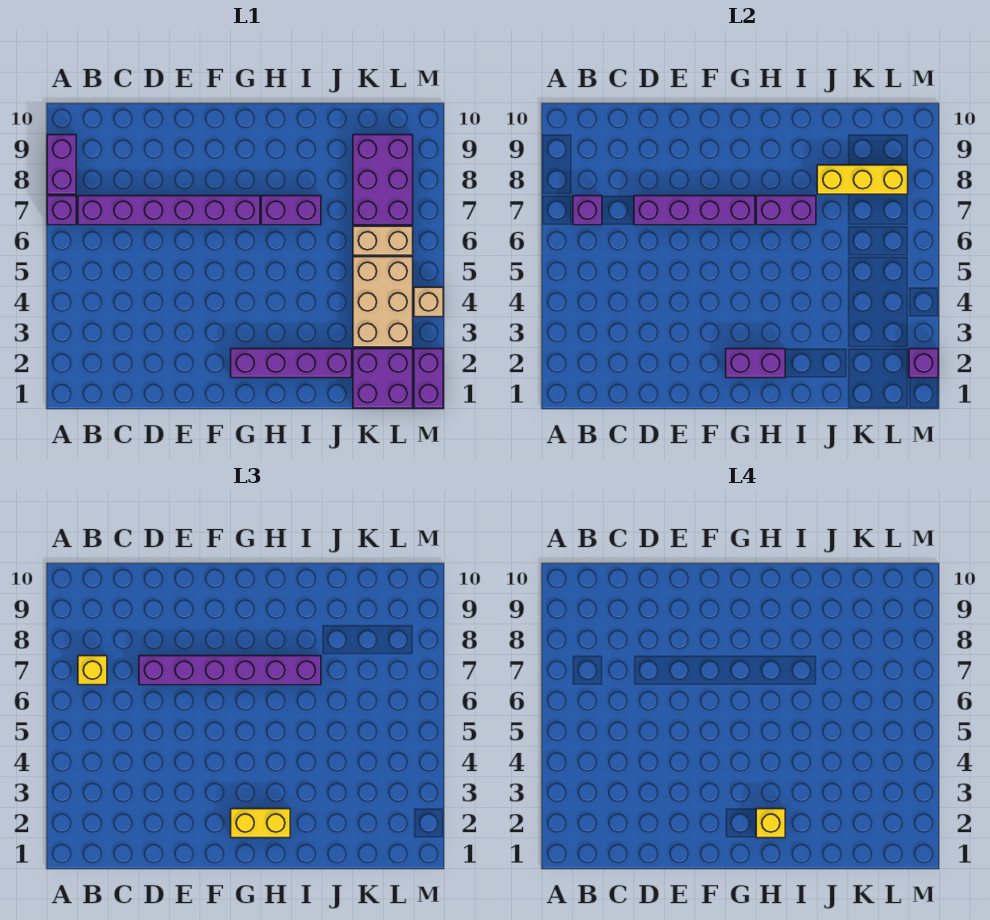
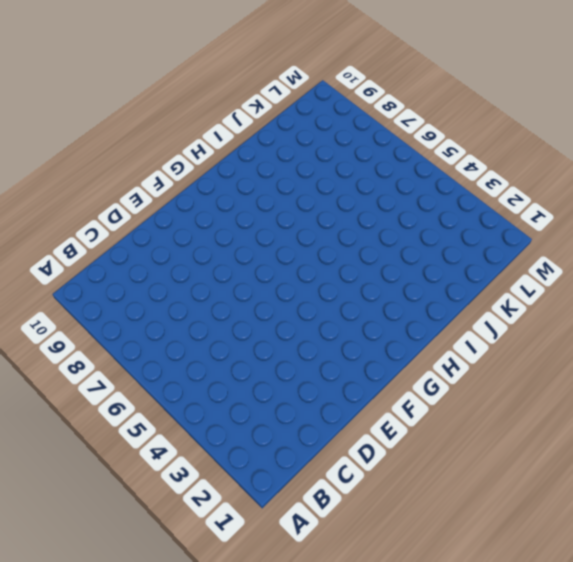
none -> purple brick A7 level 1
none -> purple brick A8:A9 level 1
none -> purple brick B7:G7 level 1

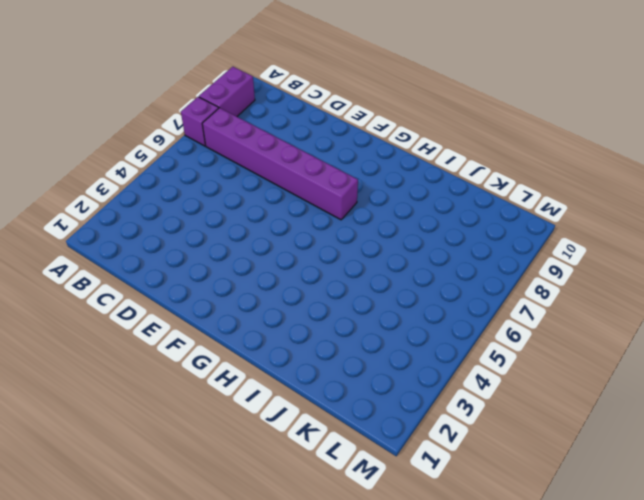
none -> purple brick G2:J2 level 1
none -> purple brick H7:I7 level 1
none -> purple brick K1:L2 level 1

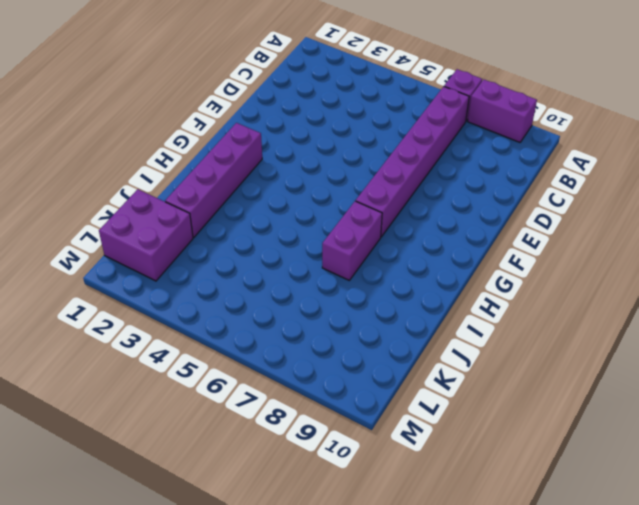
none -> tan brick K3:L5 level 1
none -> tan brick K6:L6 level 1
none -> purple brick K7:L9 level 1

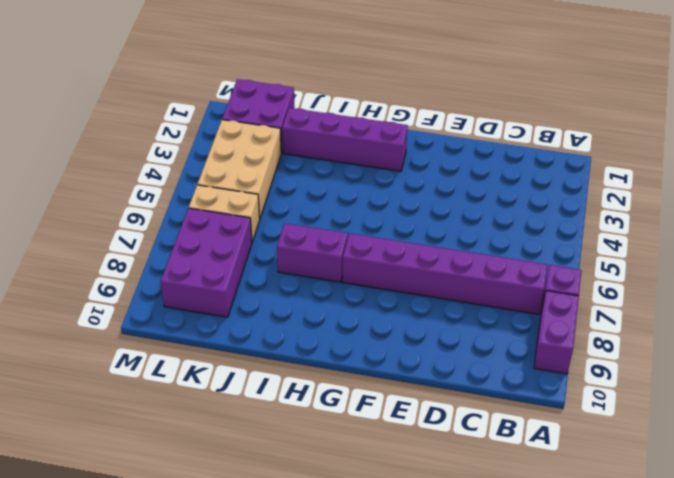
none -> purple brick M1:M2 level 1
none -> tan brick M4 level 1
none -> purple brick B7 level 2

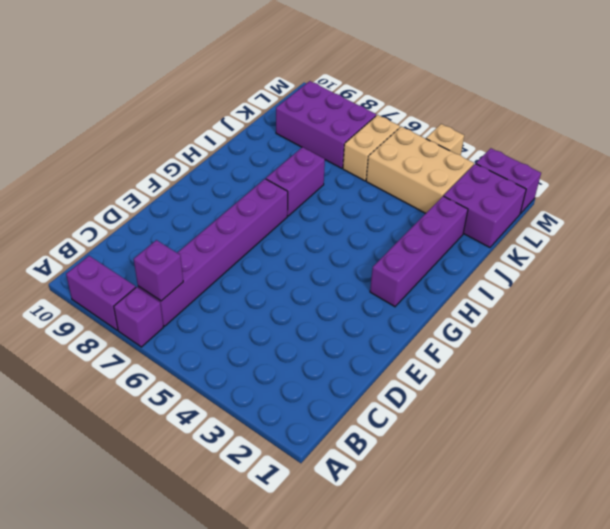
none -> purple brick D7:G7 level 2
none -> purple brick G2:H2 level 2
none -> purple brick H7:I7 level 2

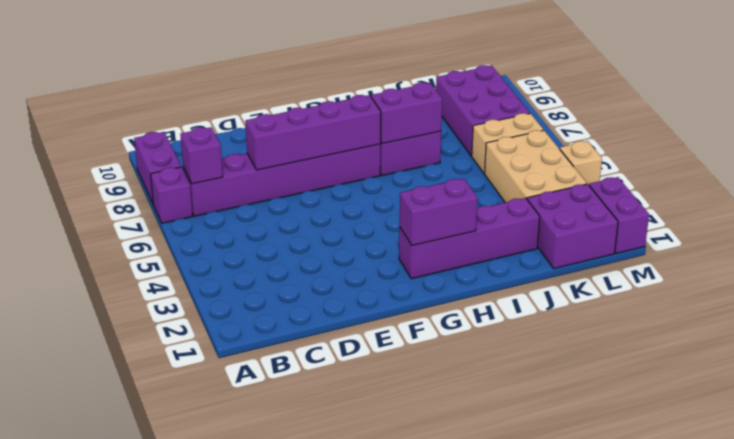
none -> yellow brick J8:L8 level 2
none -> purple brick M2 level 2
none -> yellow brick B7 level 3

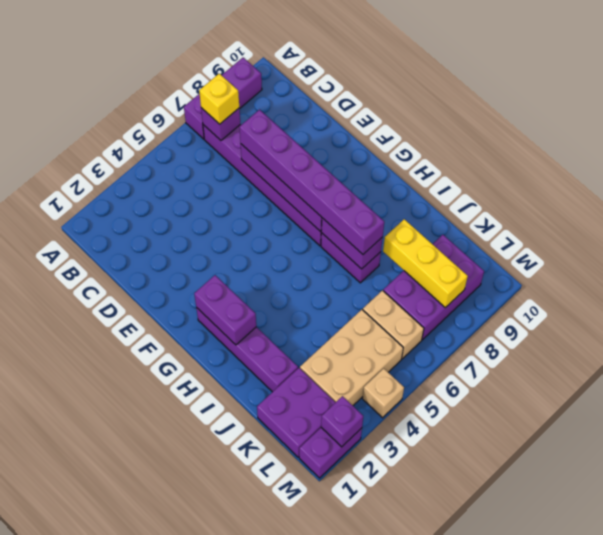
none -> yellow brick G2:H2 level 3
none -> yellow brick H2 level 4

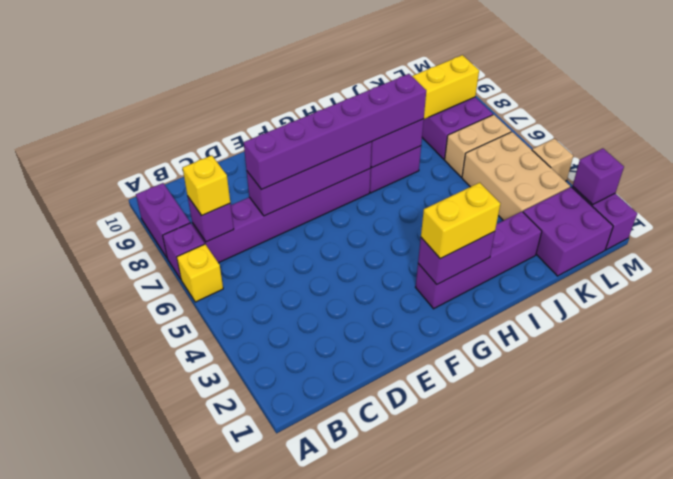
yellow brick A6 level 1 -> yellow brick H2 level 4

